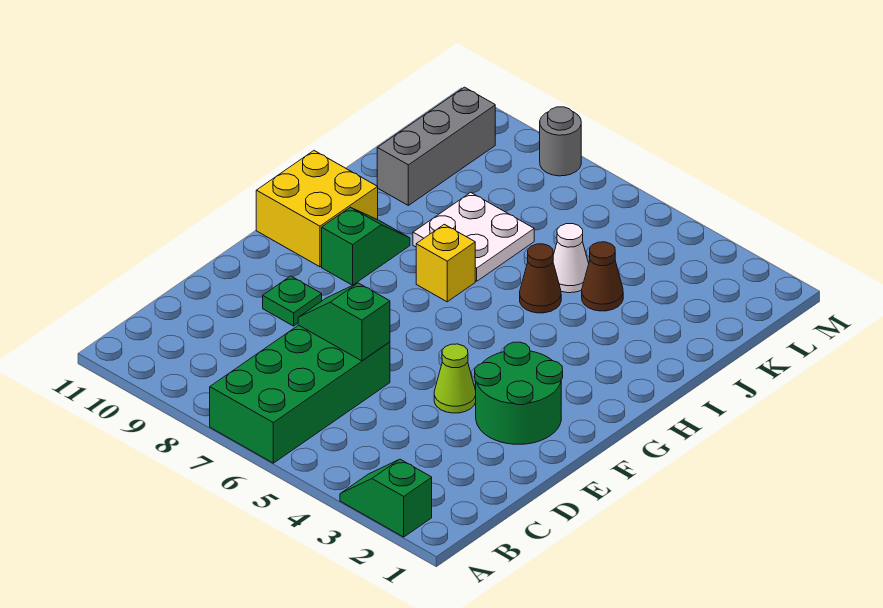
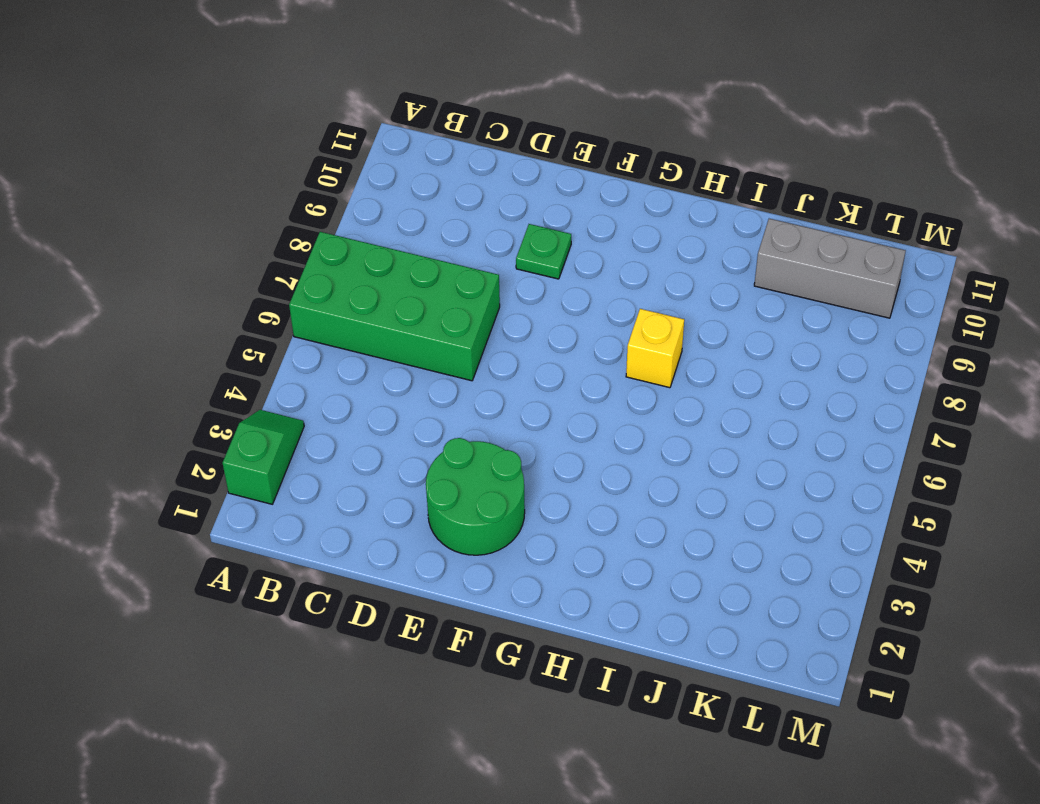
none -> lime cone E4 level 1
none -> green slope G9:H9 level 1 top G
none -> yellow brick G10:H11 level 1

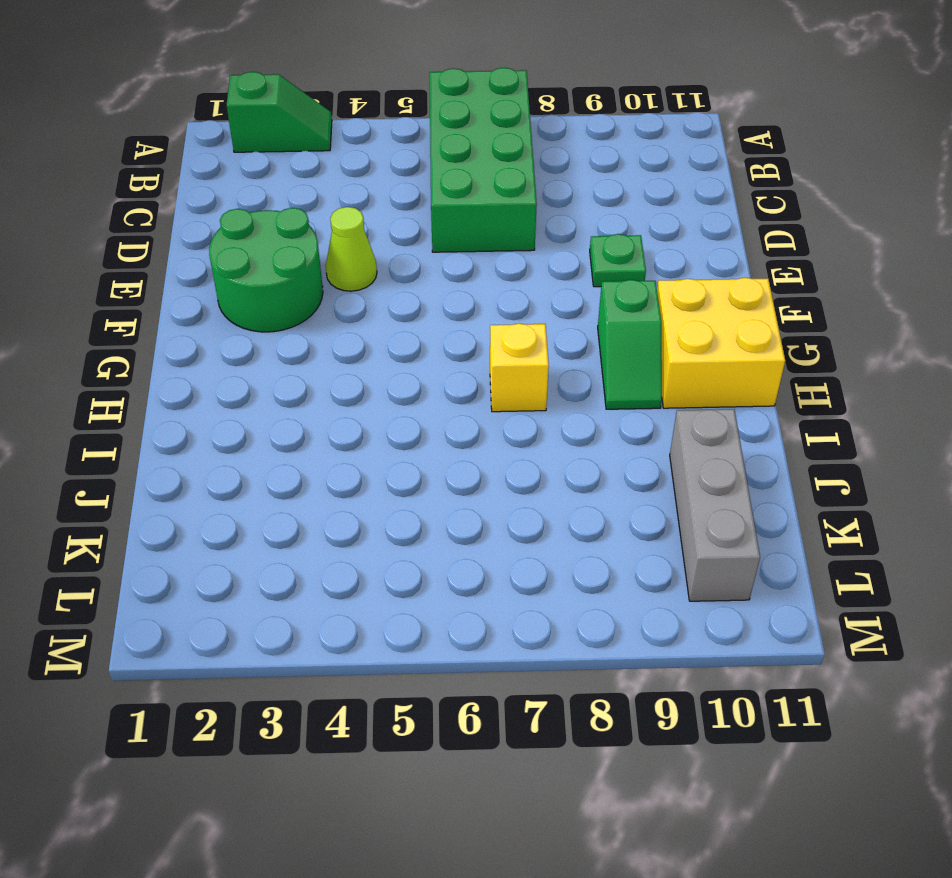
none -> brown cone I5 level 1
none -> white plate I7:J8 level 1
none -> brown cone J4 level 1

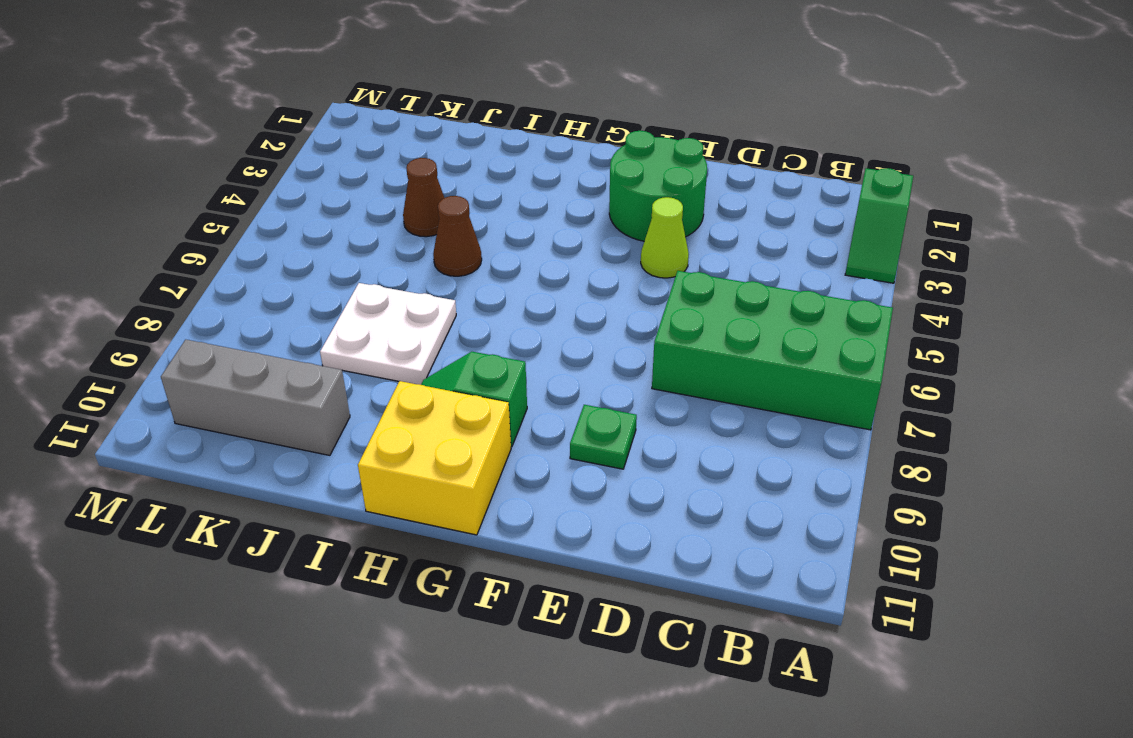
none -> yellow brick H7 level 1
none -> white cone J5 level 1
none -> grey round brick M8 level 1

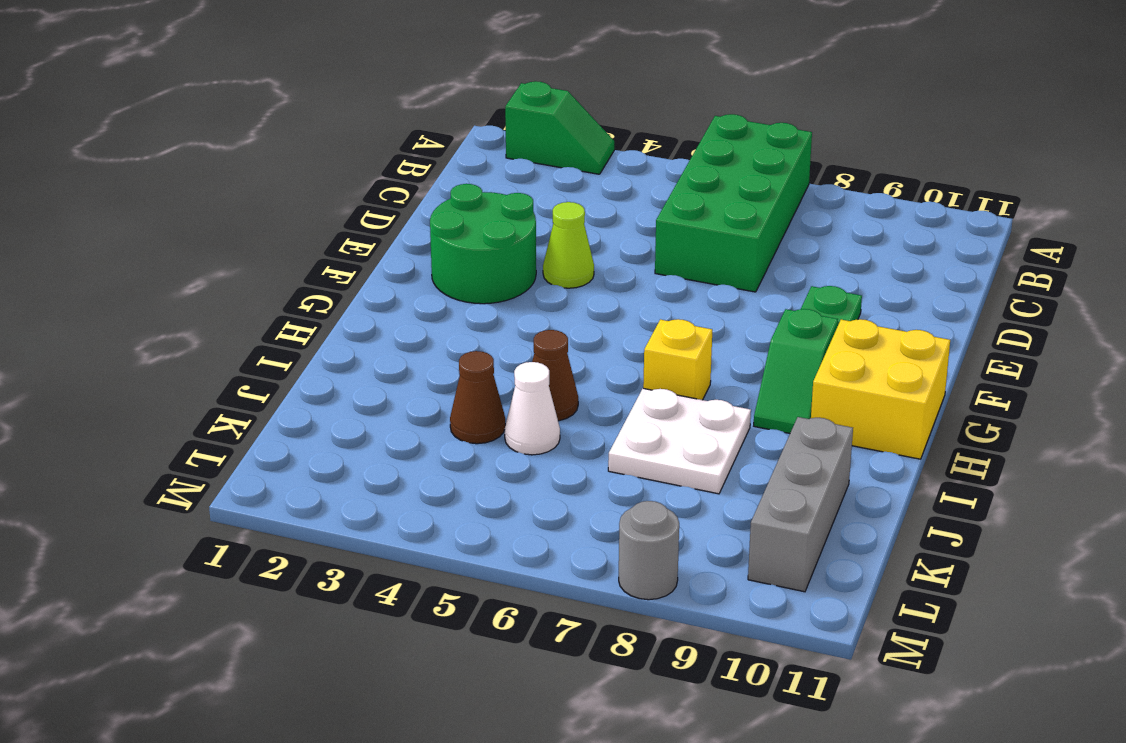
none -> green slope D6:D7 level 2 top 6

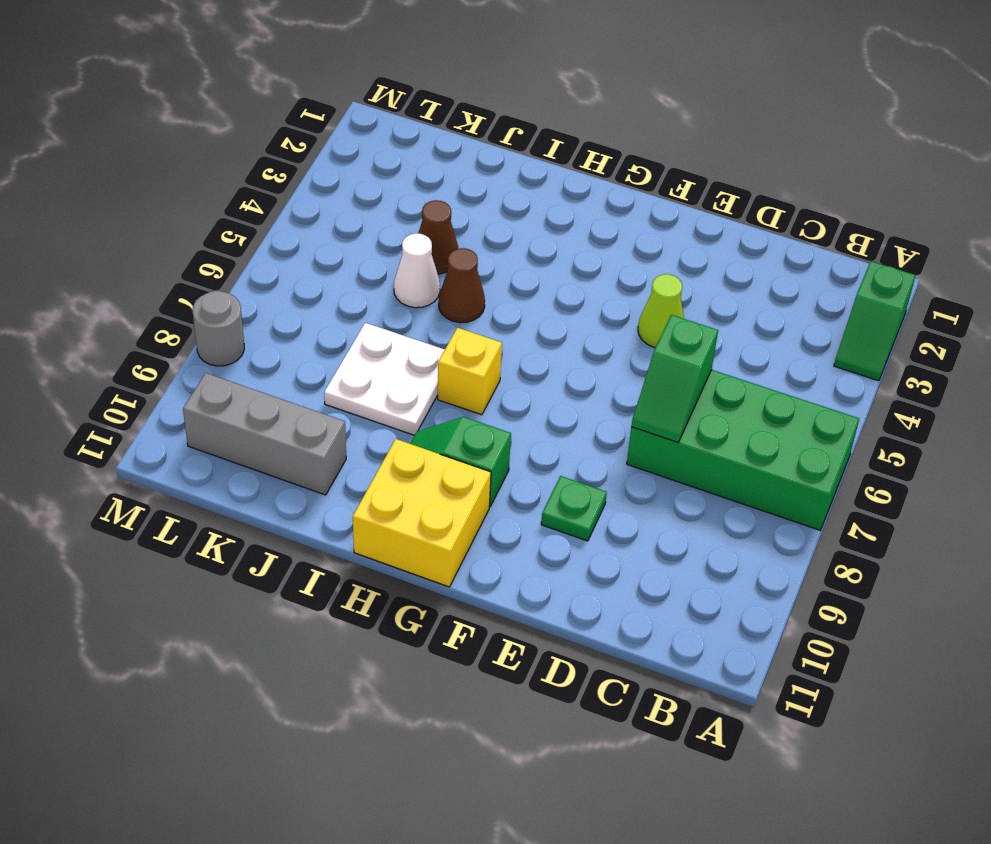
none -> green round brick E2:F3 level 1

